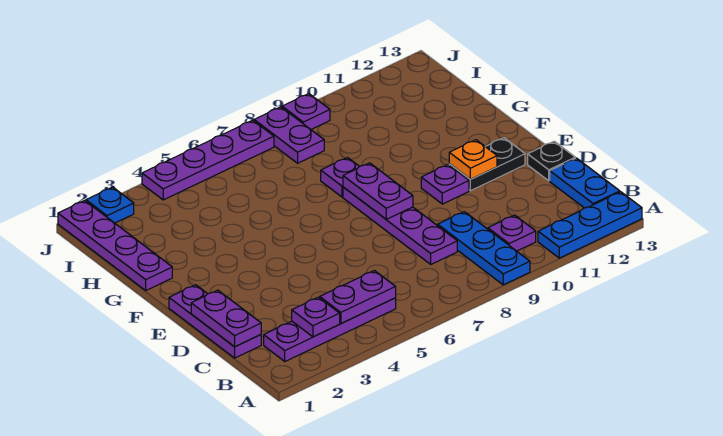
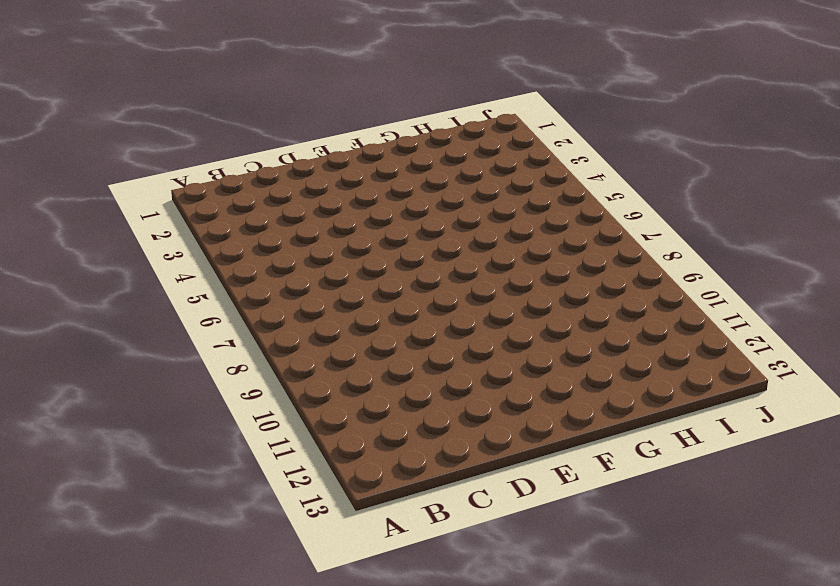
none -> blue plate A9:C9 level 1
none -> blue plate A11:A13 level 1
none -> purple plate B2:B5 level 1

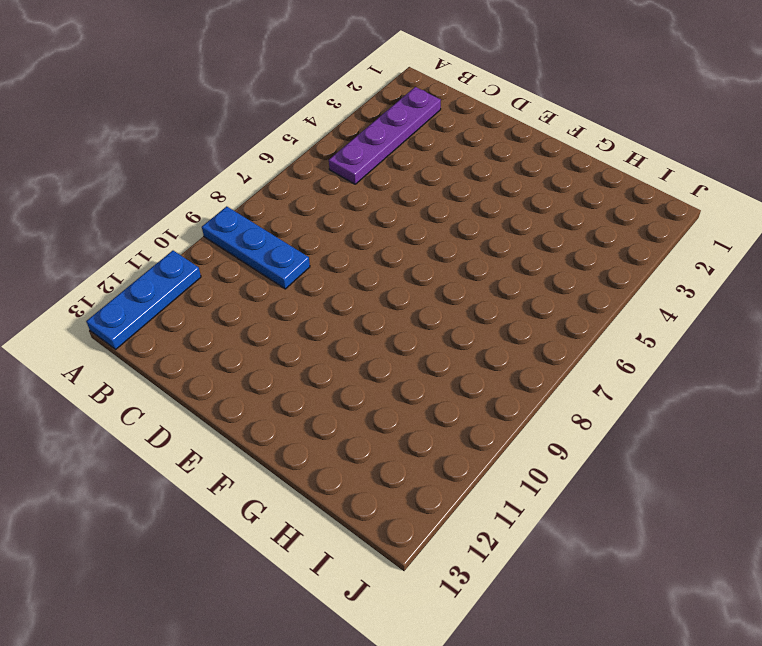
none -> purple plate B10 level 1
none -> blue plate B13:C13 level 1
none -> purple plate C1:E1 level 1

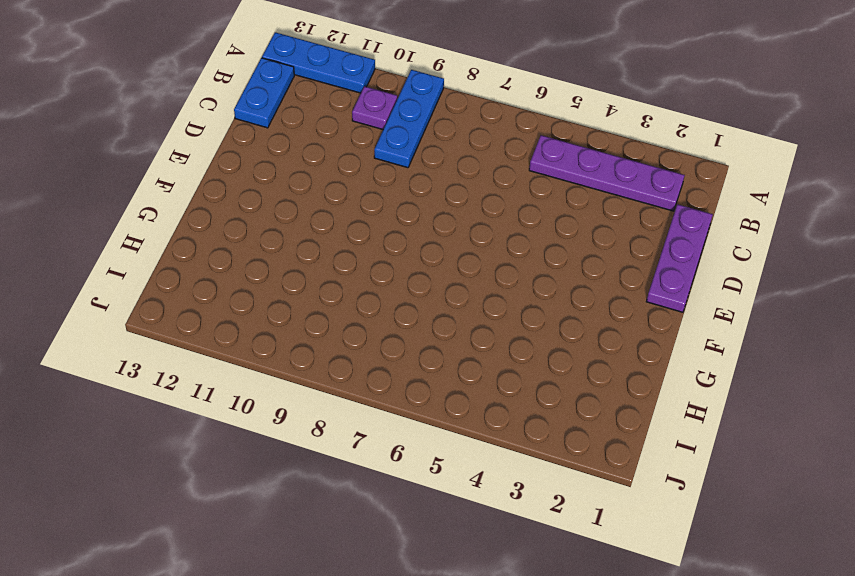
none -> purple plate C8:F8 level 1
none -> black plate D13 level 1
none -> purple plate E10 level 1

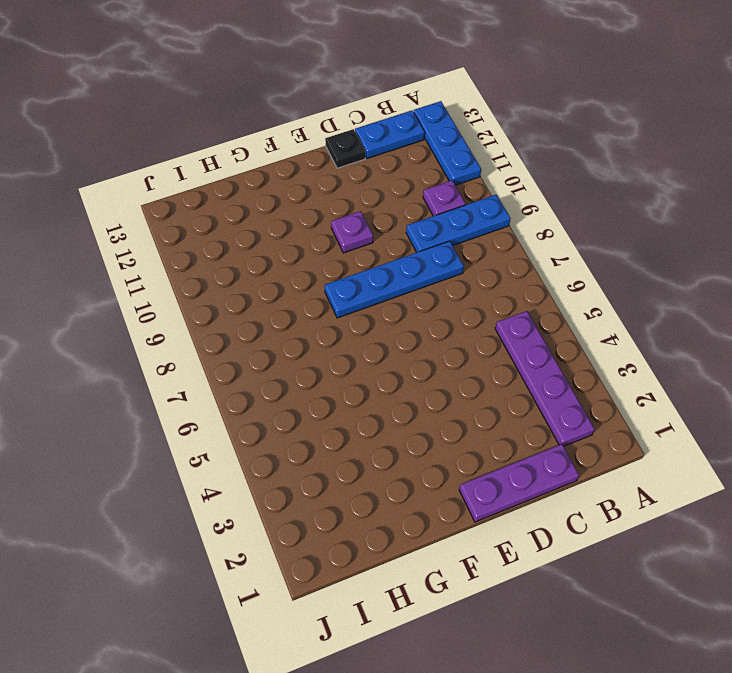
blue plate C8:F8 level 1 -> purple plate C8:F8 level 1
none -> black plate E11:E12 level 1
none -> purple plate G1:J1 level 1
none -> purple plate G8 level 1

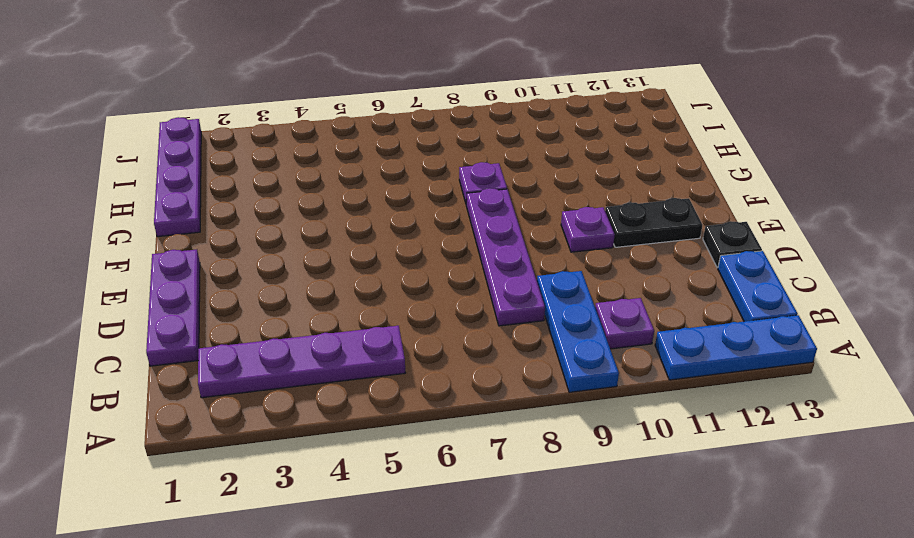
none -> purple plate I8:J8 level 1
none -> blue plate J2 level 1
none -> purple plate J4:J7 level 1

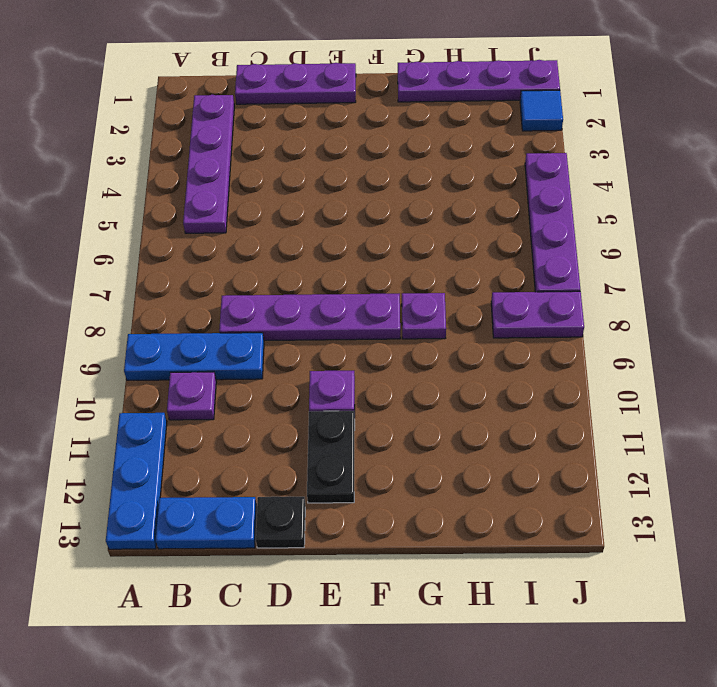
blue tile J2 level 1 -> blue plate J2 level 1
none -> purple plate J9 level 1
none -> purple plate B3 level 2
none -> purple plate B4:B5 level 2

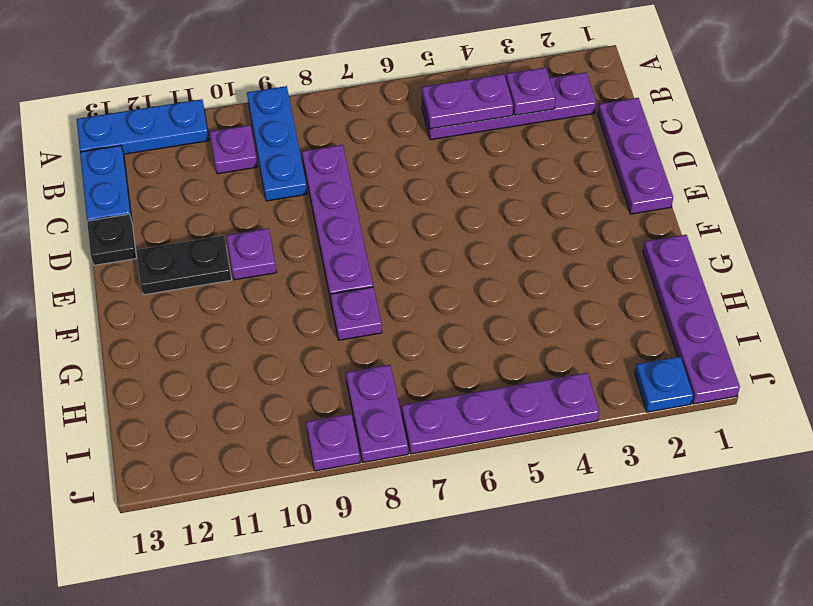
none -> purple plate C1:D1 level 2
none -> purple plate E8:F8 level 2
none -> orange plate E11 level 2

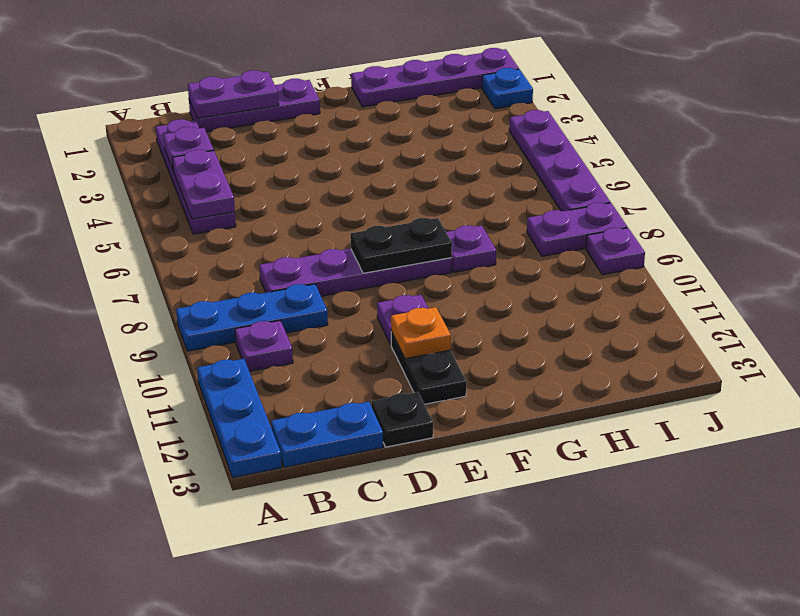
black plate E8:F8 level 2 -> purple plate E8:F8 level 2

